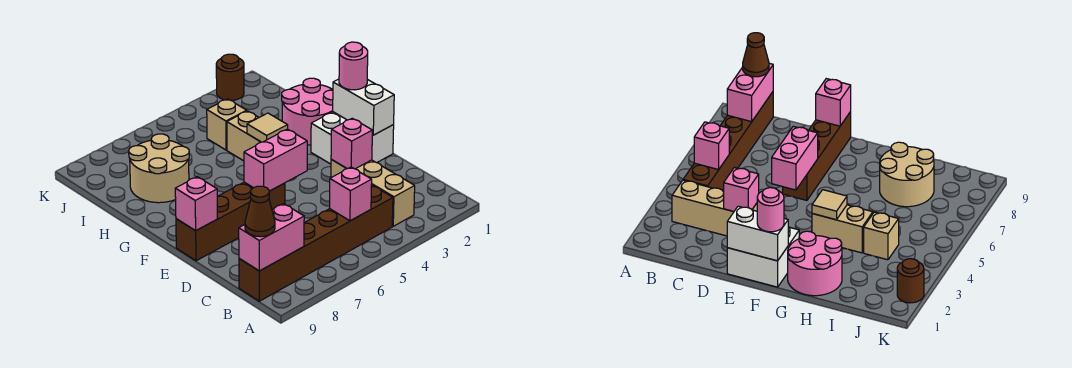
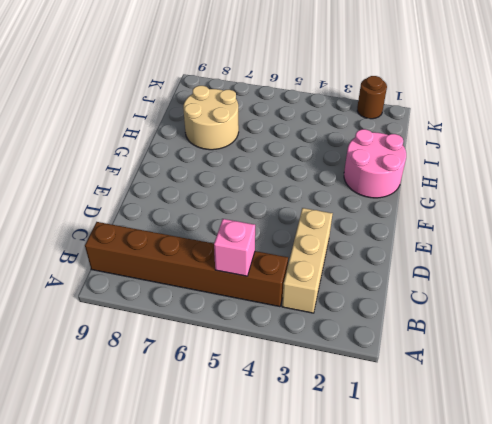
none -> white brick E1:F2 level 1
none -> brown brick E6:E9 level 1
none -> tan brick G4:H4 level 1

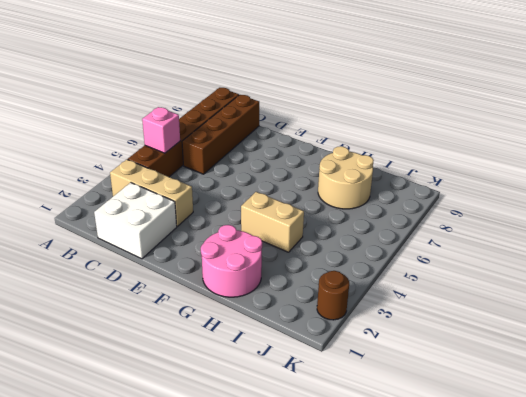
white brick C1:D2 level 1 -> white brick E1:F2 level 1
brown brick C6:C9 level 1 -> brown brick E6:E9 level 1
none -> tan brick I4 level 1
none -> pink brick B8:B9 level 2
none -> pink brick D3 level 2

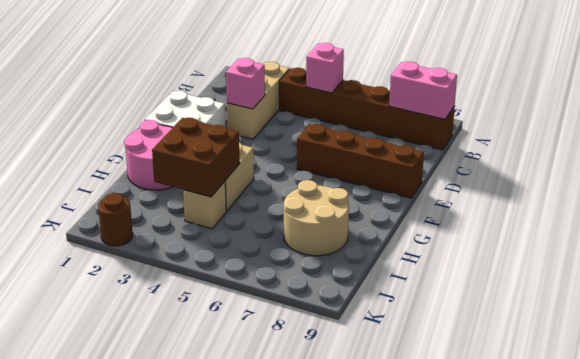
brown brick H3:I4 level 2 -> none
none -> white brick E1:F1 level 2
none -> pink brick E5:E6 level 2
none -> pink brick E9 level 2

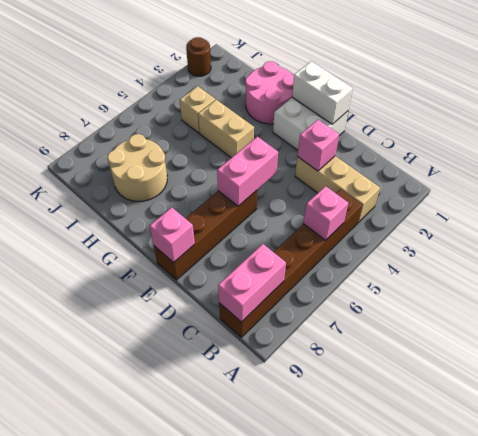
none -> tan tile G4 level 2
none -> brown cone B9 level 3
none -> pink round brick F1 level 3

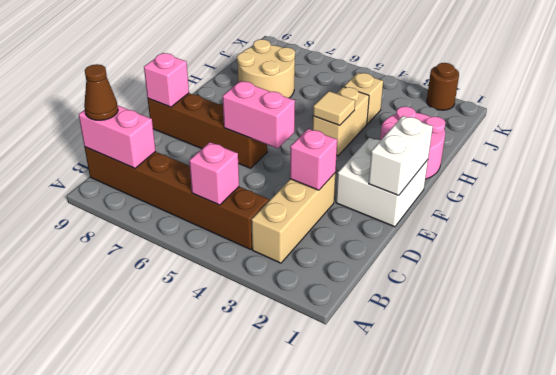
none -> pink round brick F1 level 3

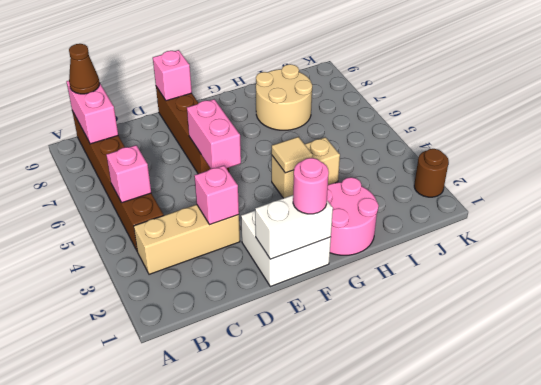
none -> tan brick I4 level 1

